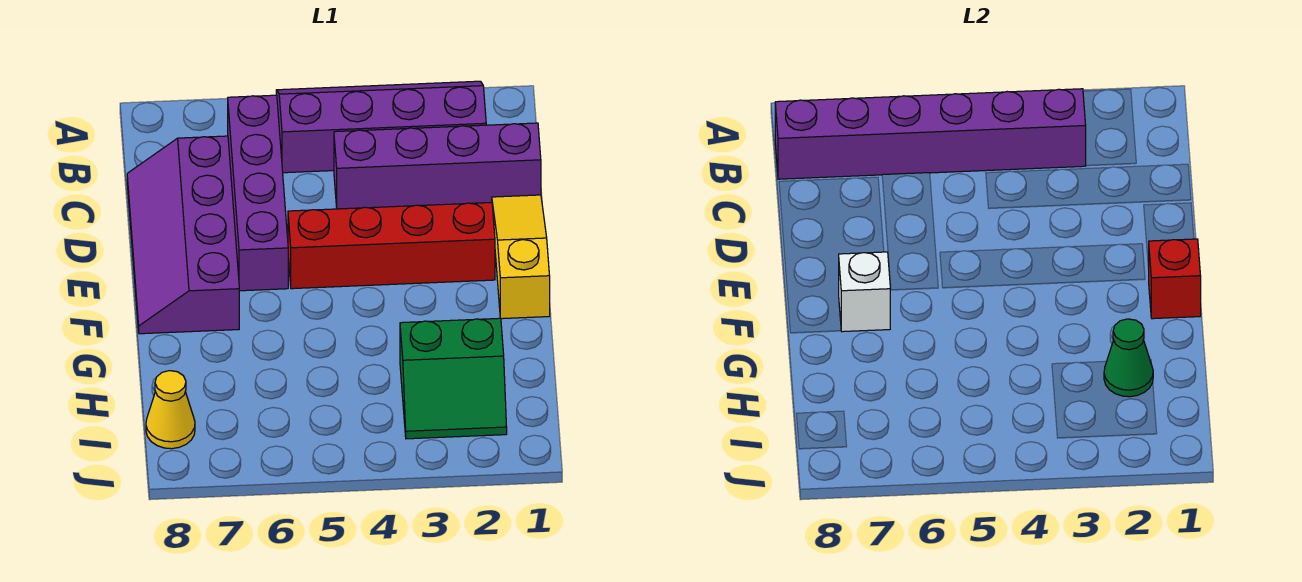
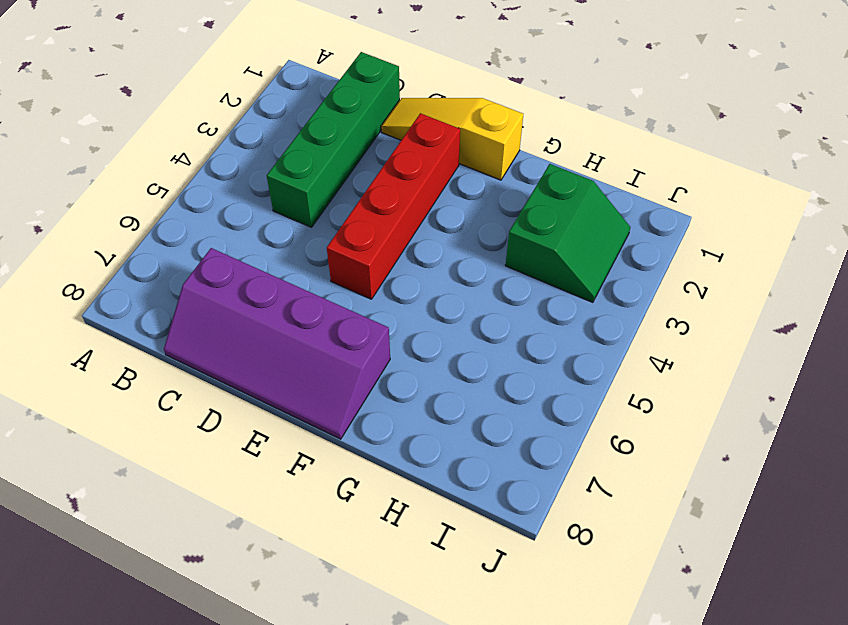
green brick C1:C4 level 1 -> purple brick C1:C4 level 1
none -> purple slope A2:B5 level 1 top B
none -> purple brick B6:E6 level 1
none -> yellow cone I8 level 1

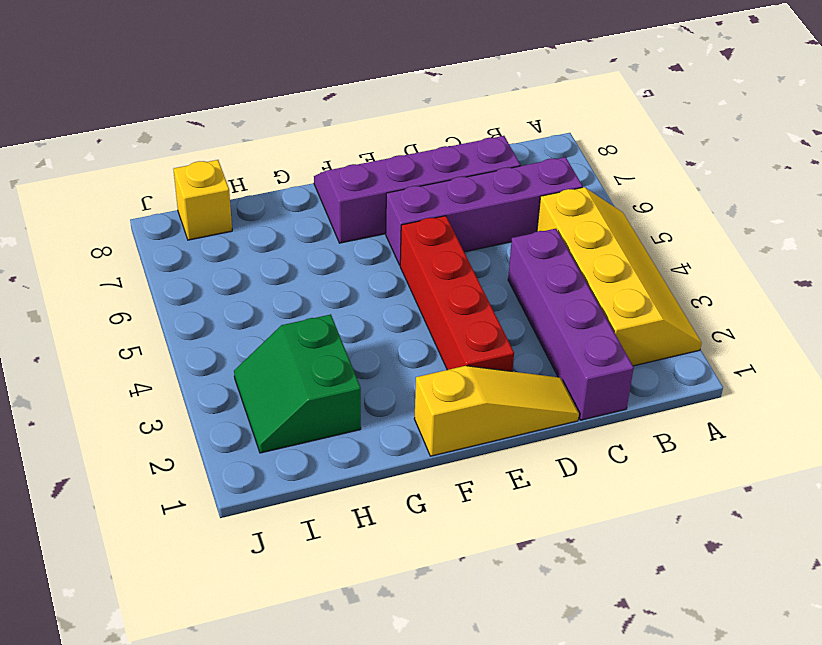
yellow slope A2:B5 level 1 top B -> purple slope A2:B5 level 1 top B
yellow brick I8 level 1 -> yellow cone I8 level 1
none -> purple brick B3:B8 level 2
none -> red brick F1 level 2
none -> white brick F7 level 2

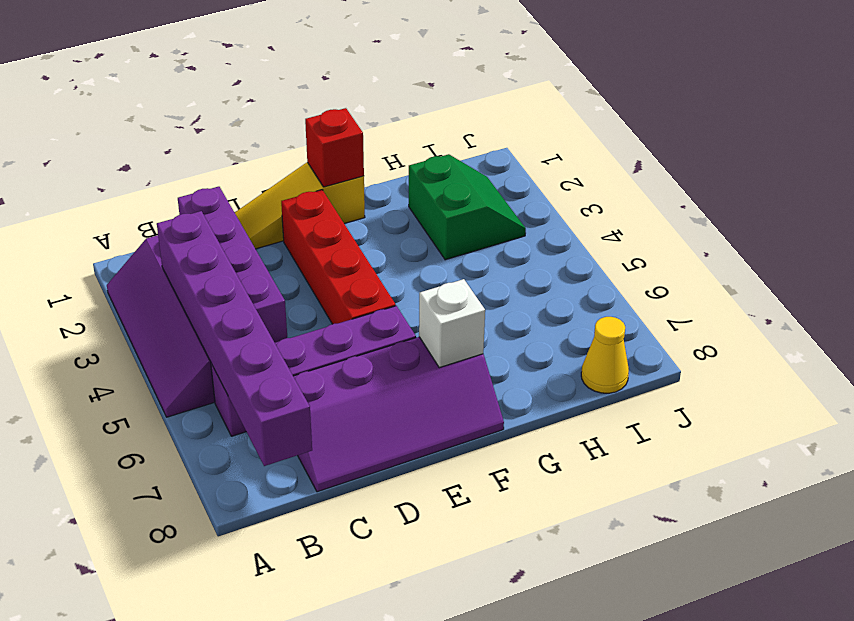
none -> green cone H2 level 2

